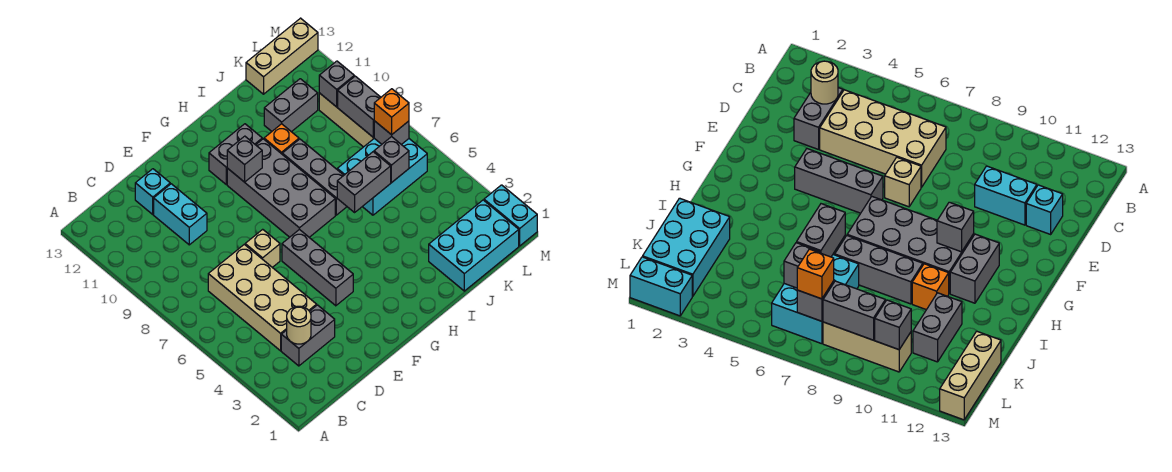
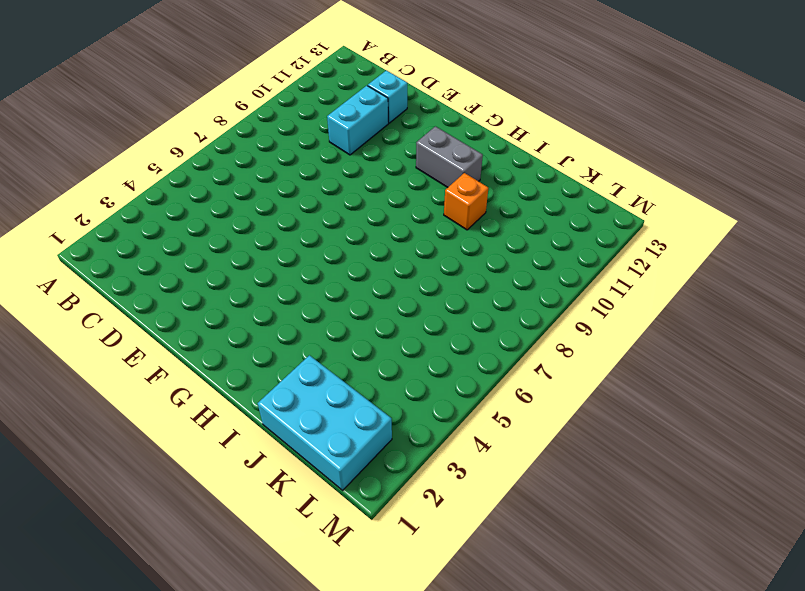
none -> grey brick C3:D3 level 1
none -> tan brick C4:D7 level 1
none -> tan brick E7 level 1

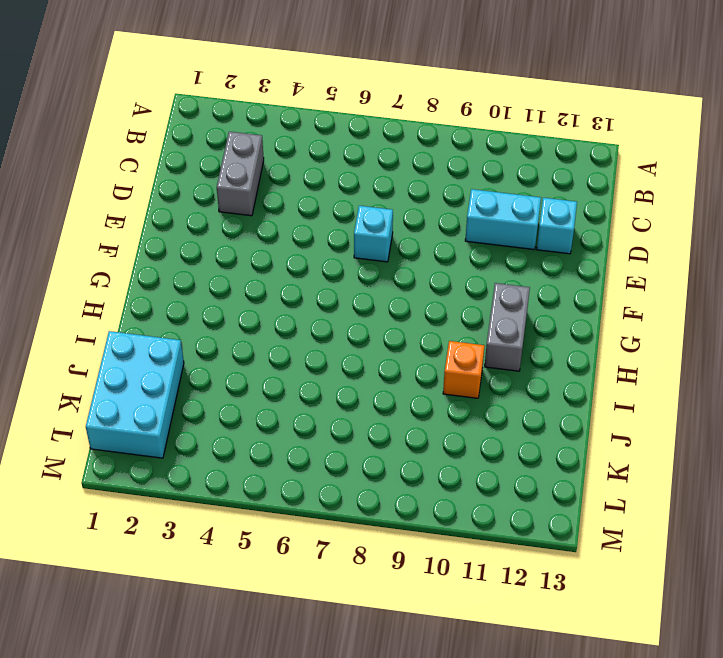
cyan brick E7 level 1 -> tan brick E7 level 1
none -> tan brick C4:D7 level 1
none -> grey brick F4:F6 level 1
none -> grey brick G7:H10 level 1

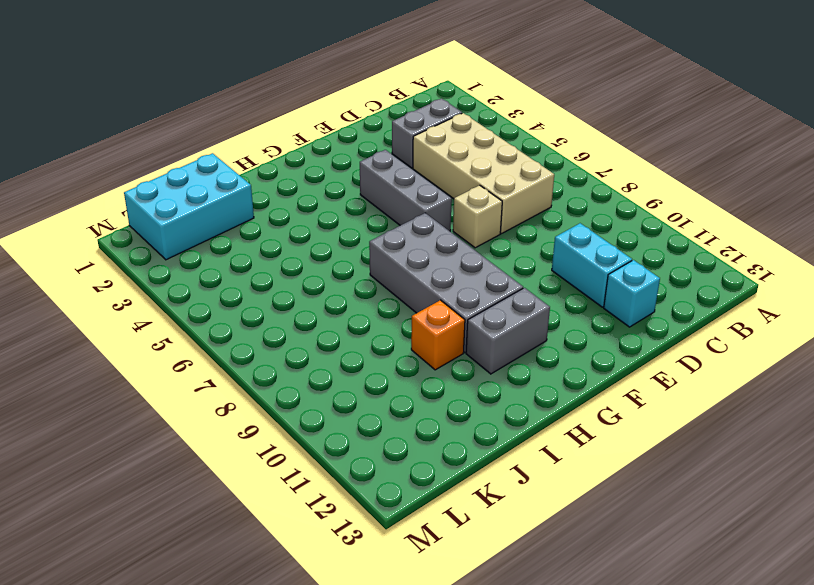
none -> grey brick I7:I9 level 1
none -> cyan brick J6:L7 level 1
none -> grey brick J11:K11 level 1

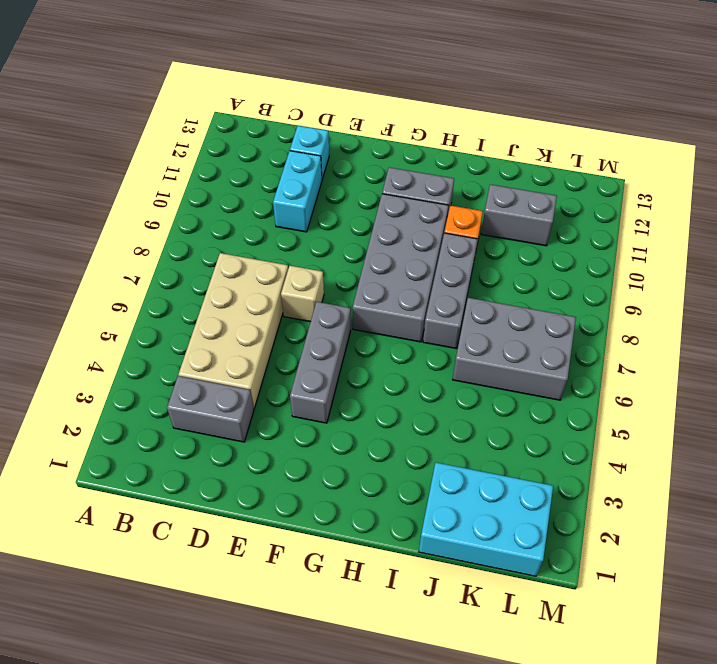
grey brick J6:L7 level 1 -> cyan brick J6:L7 level 1
none -> tan brick K13:M13 level 1
none -> tan brick L8:L10 level 1
none -> cyan brick M1:M2 level 1

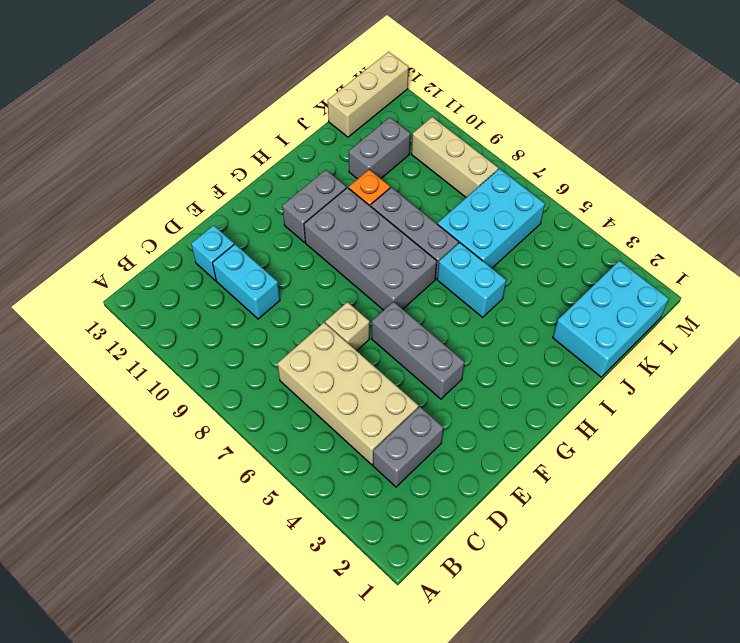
cyan brick I5:I6 level 1 -> cyan brick M1:M2 level 1
none -> tan round brick C3 level 2
none -> grey brick G10 level 2
none -> grey brick I6:J6 level 2

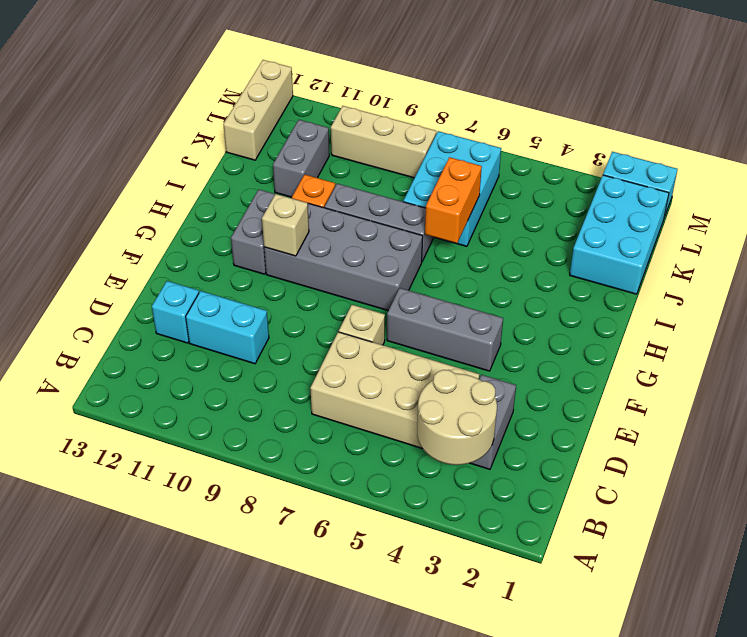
tan round brick B3:C4 level 2 -> tan round brick C3 level 2
tan brick G10 level 2 -> grey brick G10 level 2
orange brick I6:J6 level 2 -> grey brick I6:J6 level 2
none -> grey brick K6 level 2
none -> grey brick L7 level 2
none -> grey brick L8:L9 level 2

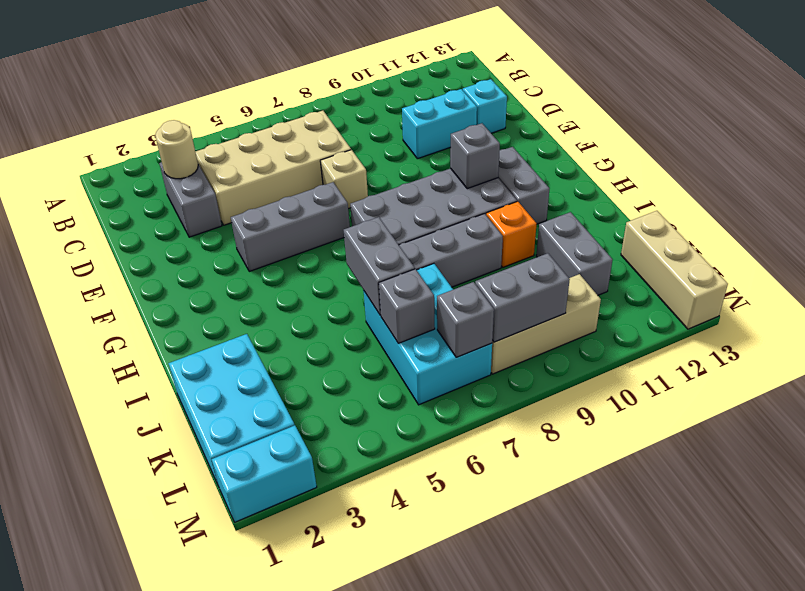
none -> grey brick L10 level 2
none -> orange brick L7 level 3

